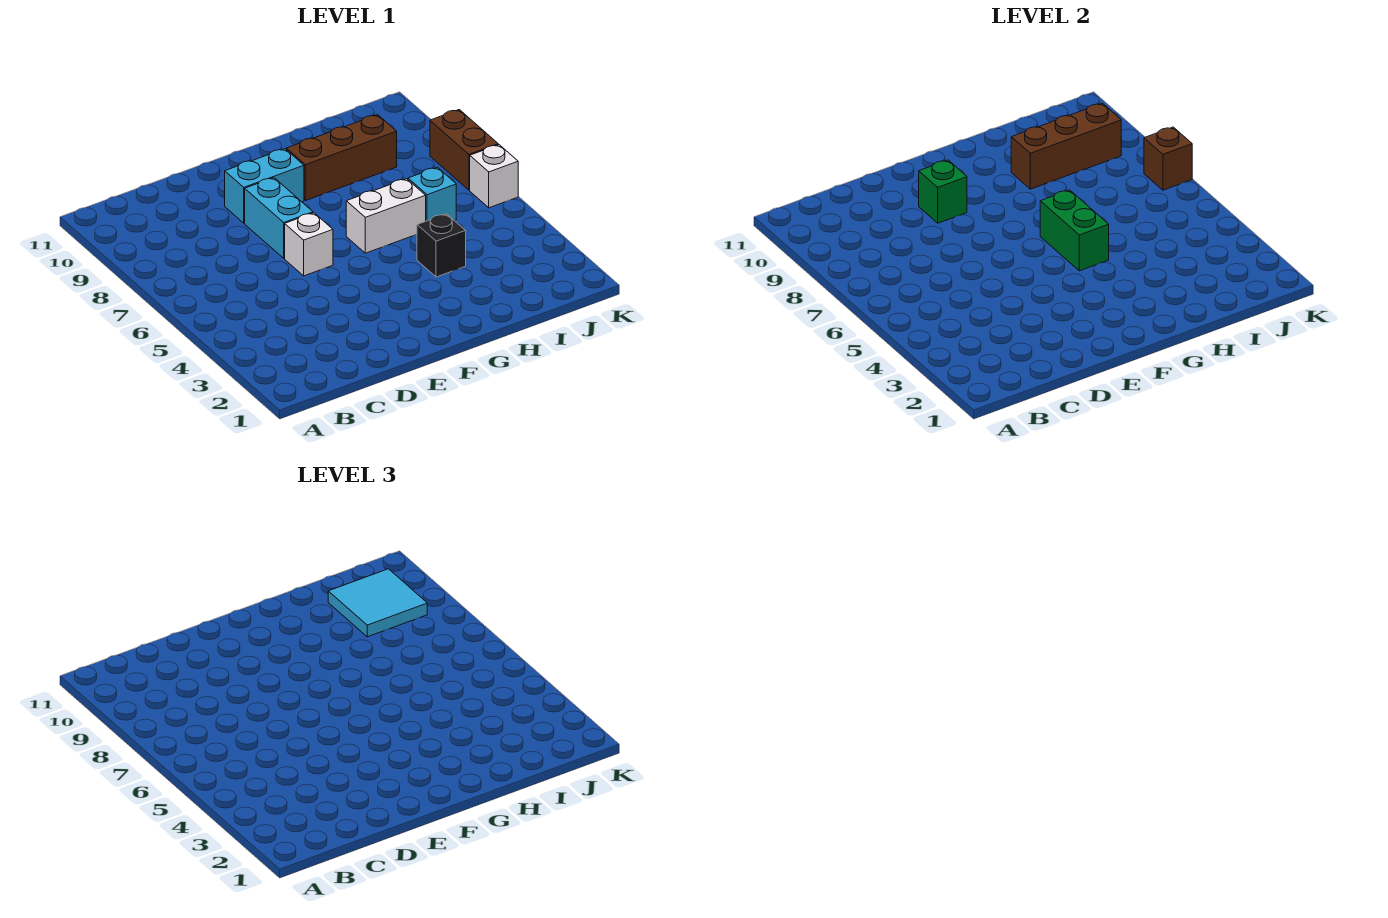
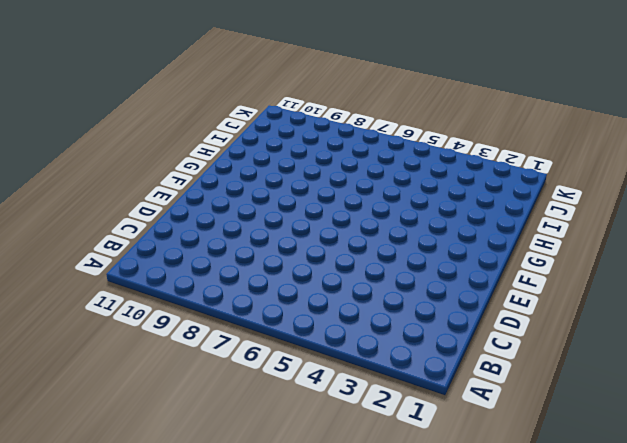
none -> white brick E6 level 1
none -> cyan brick E7:E8 level 1
none -> cyan brick E9:F9 level 1

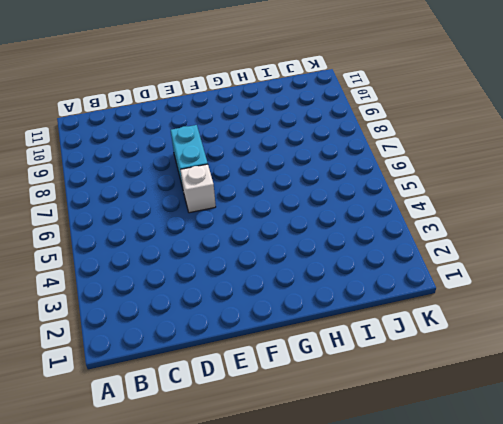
none -> cyan brick E9:F9 level 1
none -> white brick G6:H6 level 1
none -> brown brick G9:I9 level 1

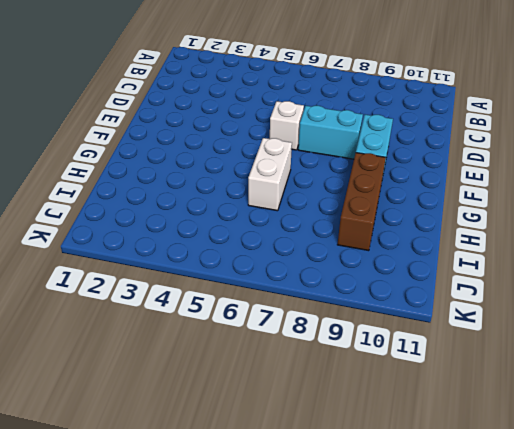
none -> black brick H4 level 1
none -> cyan brick I6 level 1
none -> white brick K6 level 1

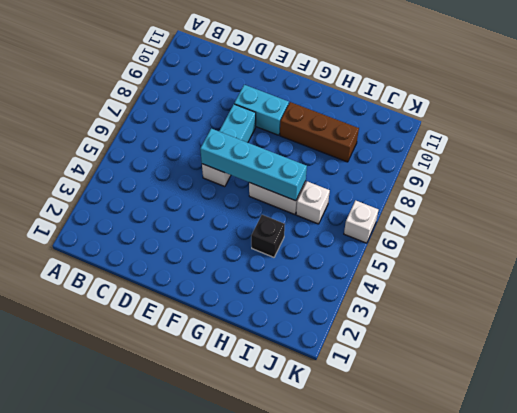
cyan brick E6:H6 level 2 -> green brick G5:G6 level 2
white brick I6 level 1 -> cyan brick I6 level 1
none -> brown brick K7:K8 level 1
none -> green brick E9 level 2
none -> brown brick H9:J9 level 2

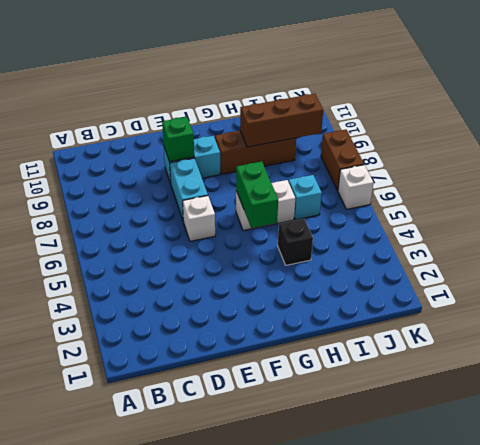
none -> brown brick K7 level 2
none -> cyan tile I9:J10 level 3

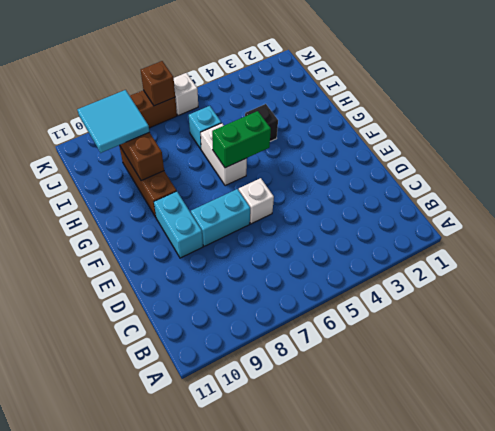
none -> green brick E9 level 2

